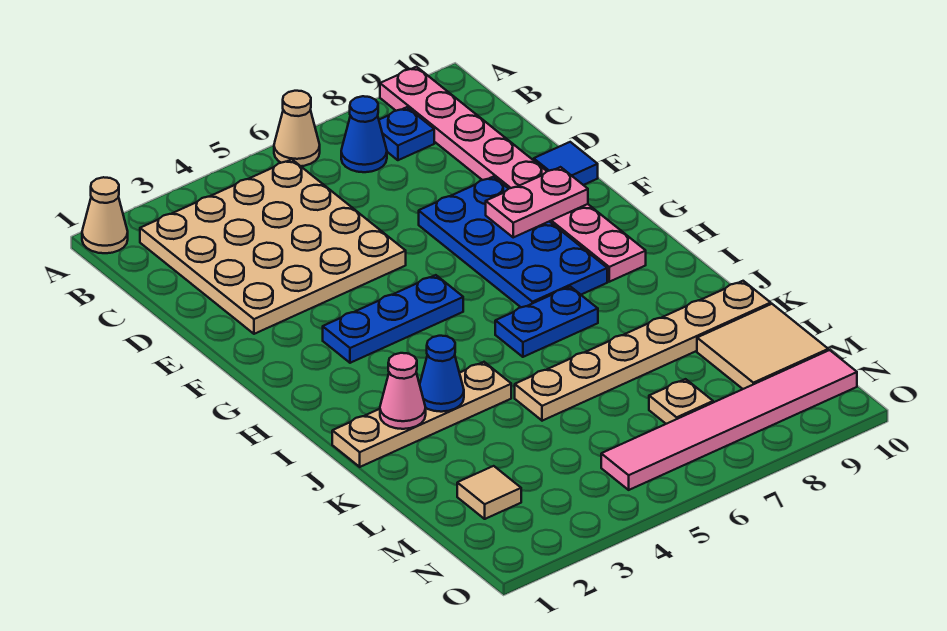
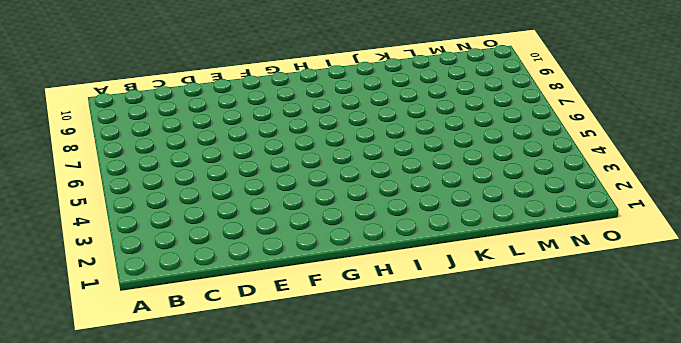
none -> tan cone A1 level 1
none -> tan cone A6 level 1
none -> pink plate A9:H9 level 1

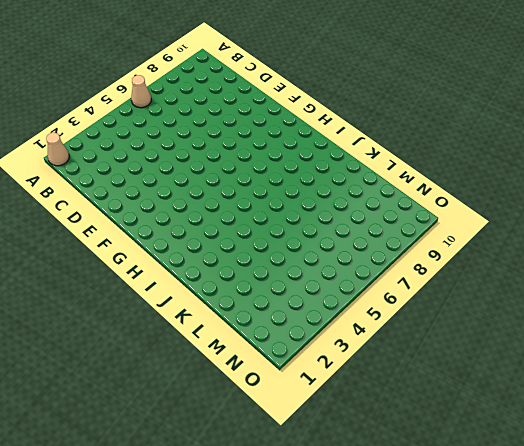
none -> pink plate A9:H9 level 1
none -> tan plate B2:E5 level 1
none -> blue cone B7 level 1

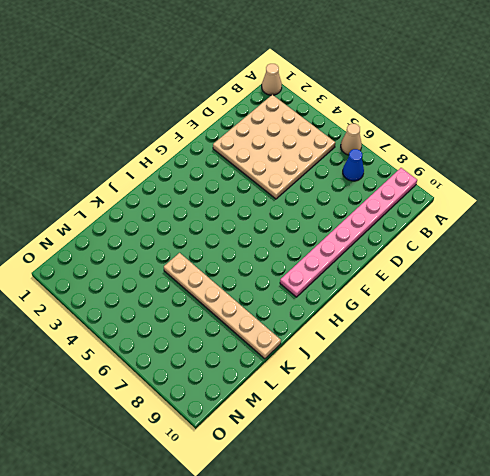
none -> blue plate B8 level 1
none -> blue plate E7:H8 level 1
none -> blue tile E10 level 1

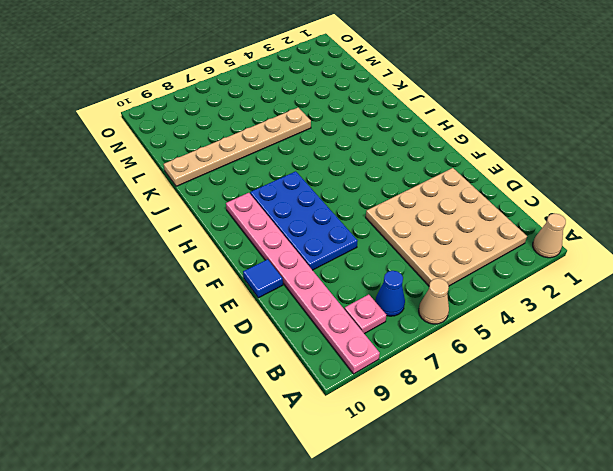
pink plate B8 level 1 -> blue plate B8 level 1
none -> blue plate G3:G5 level 1
none -> blue plate I6:I7 level 1
none -> tan plate J1:J4 level 1

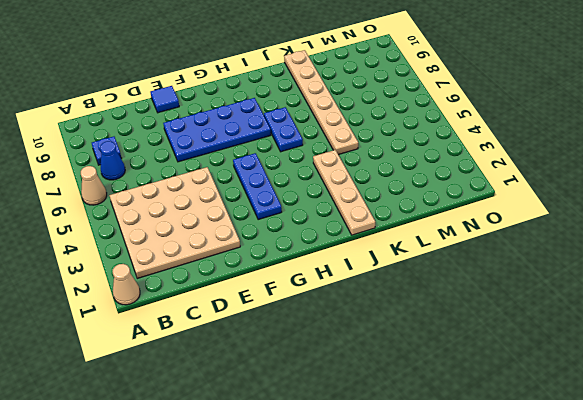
none -> pink plate A9:H9 level 1
none -> tan tile L9:M10 level 1
none -> tan tile M2 level 1

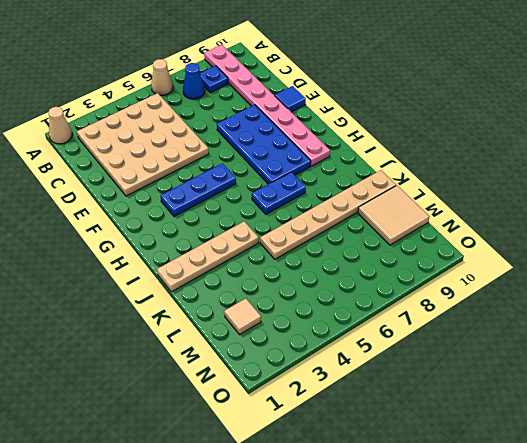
none -> tan plate M7 level 1
none -> pink tile N5:N10 level 1
none -> pink plate F8:F9 level 2

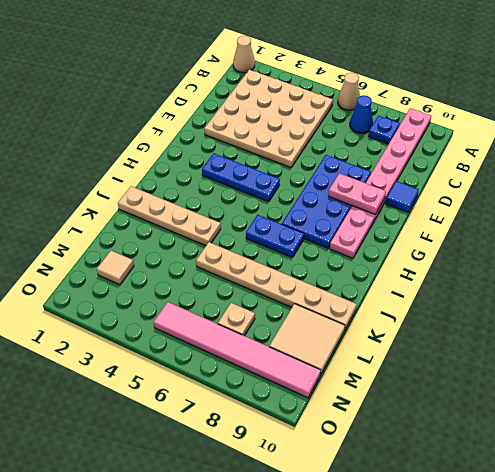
none -> pink cone J2 level 2
none -> blue cone J3 level 2

